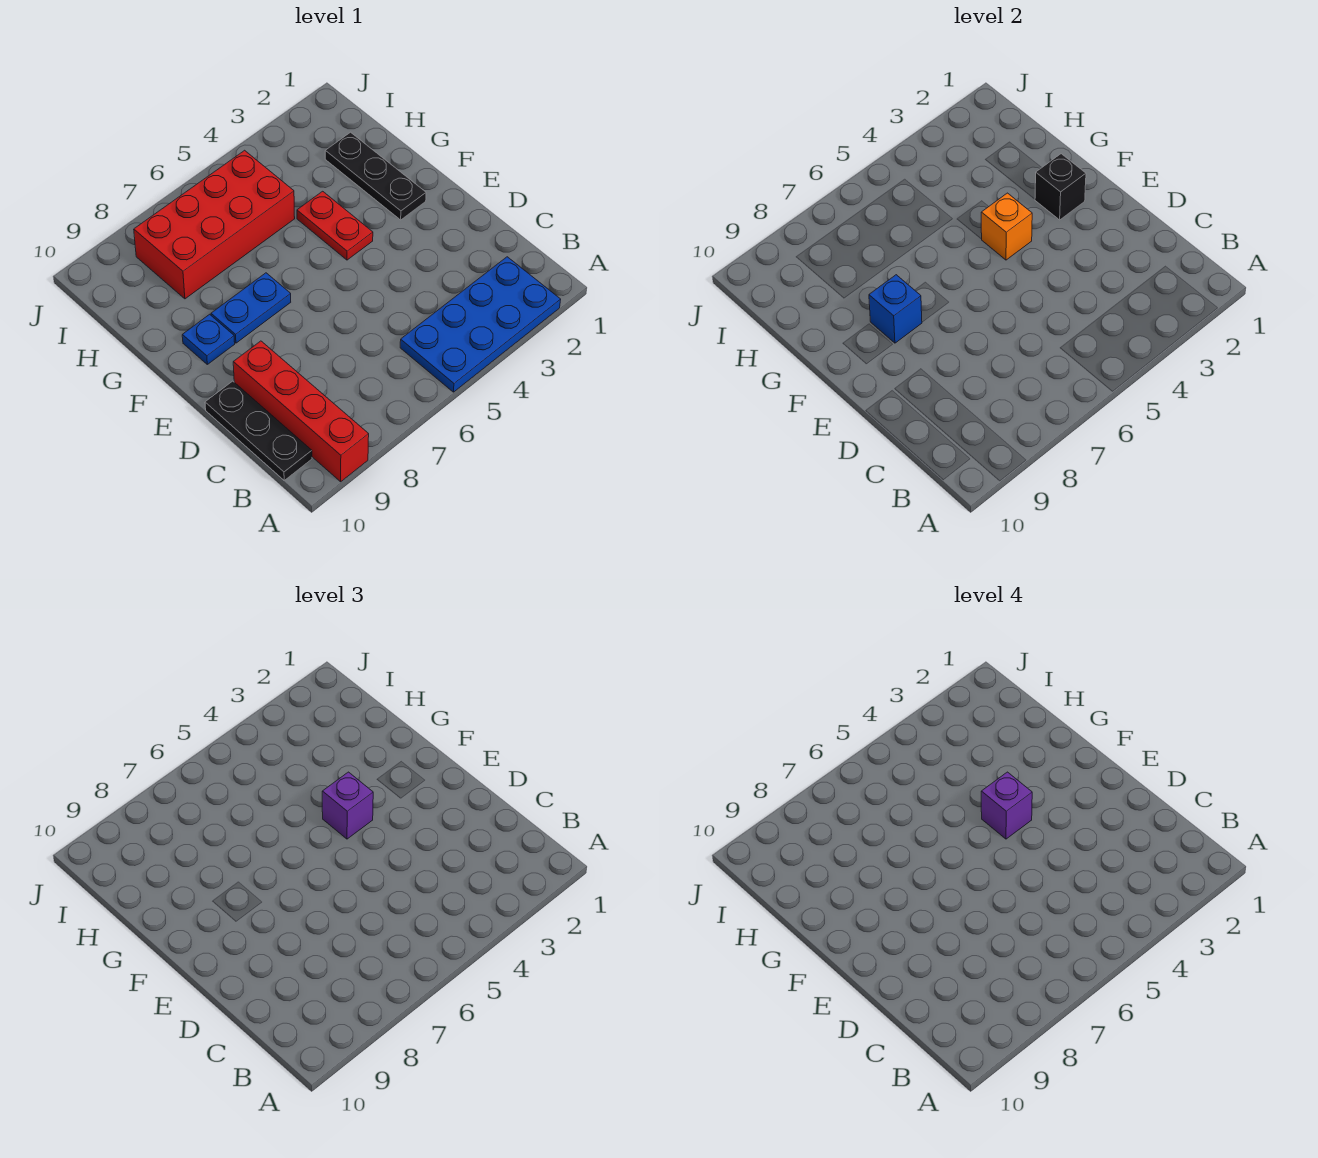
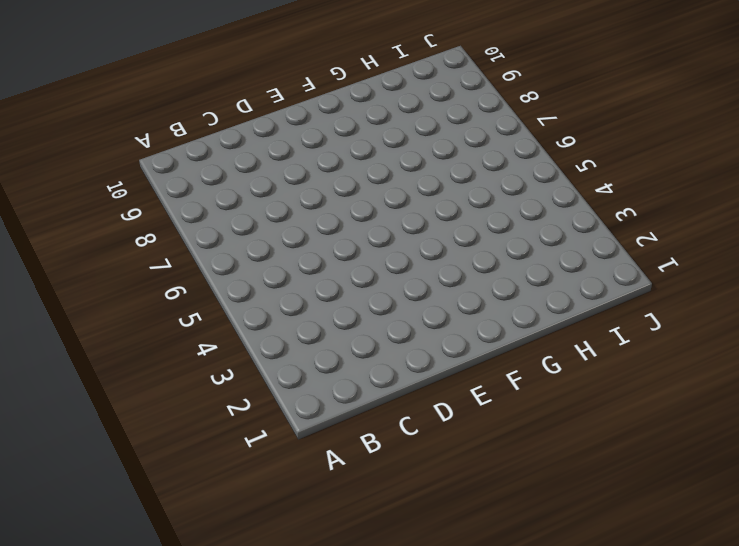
none -> blue plate A2:B5 level 1
none -> red brick A9:D9 level 1
none -> black plate B10:D10 level 1

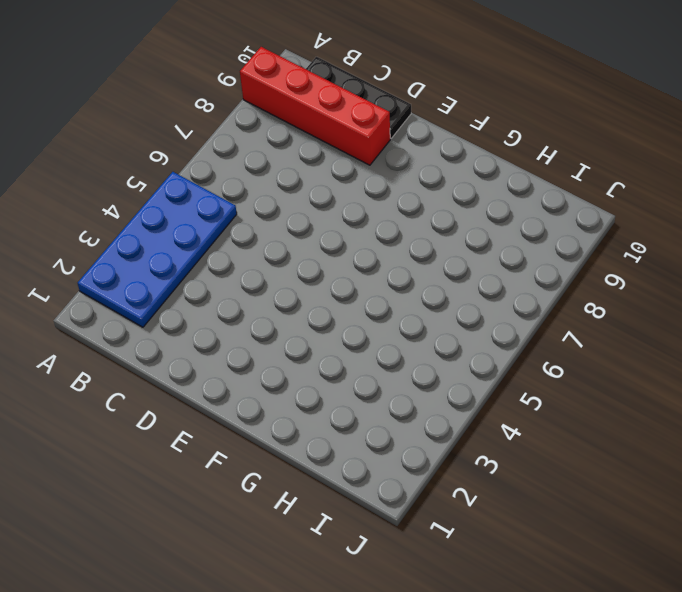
none -> black plate F2:H2 level 1
none -> red plate F4:G4 level 1
none -> blue plate F7:F8 level 1

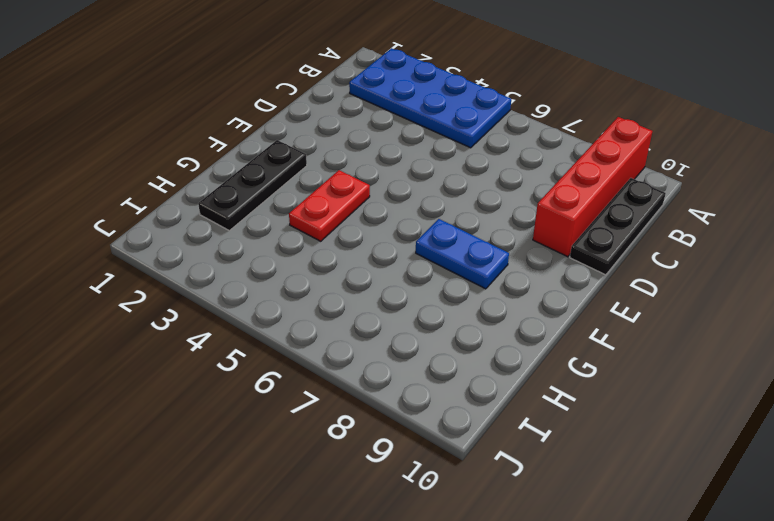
none -> blue plate F9 level 1
none -> red brick H5:I8 level 1
none -> black brick F2 level 2

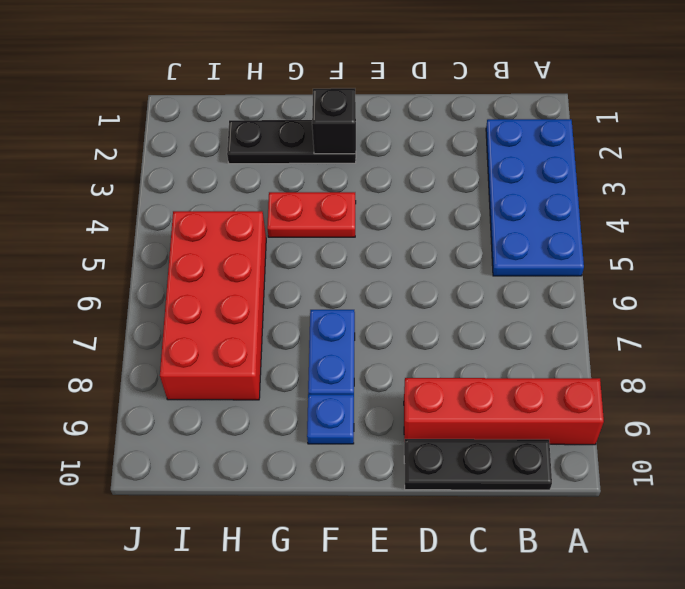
none -> orange brick F4 level 2
none -> blue brick F8 level 2
none -> purple brick F4 level 3

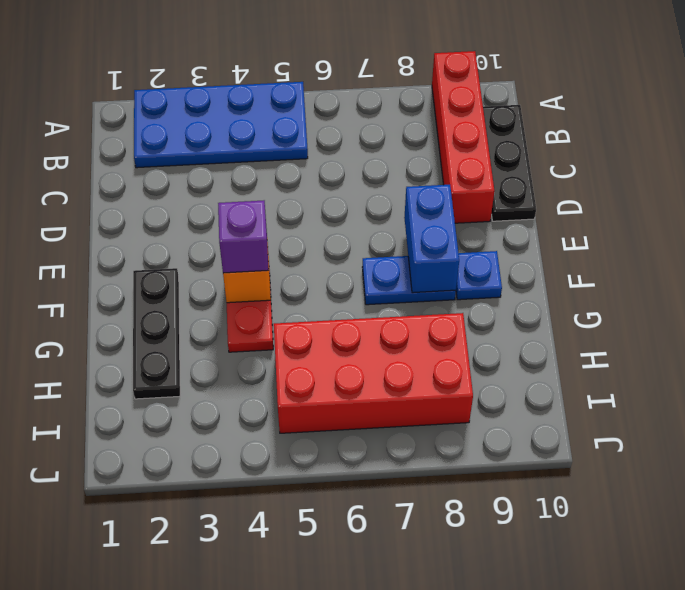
blue brick E8:F8 level 2 -> blue brick F8 level 2
none -> black brick F2 level 2
none -> purple brick F4 level 4

